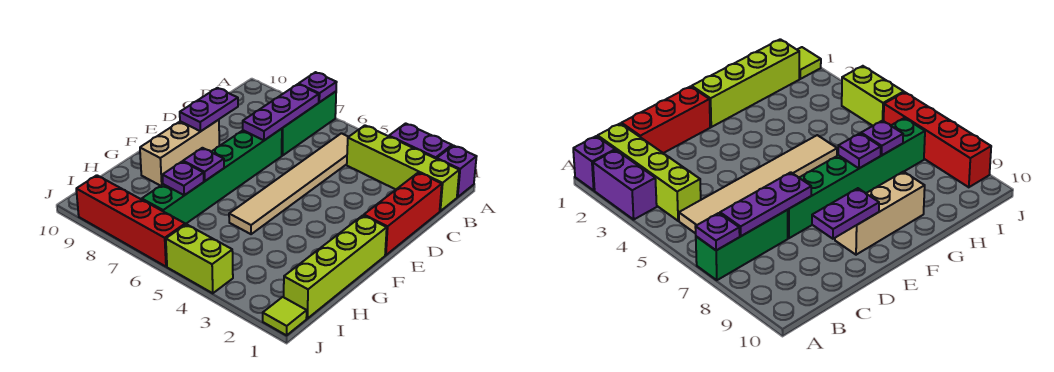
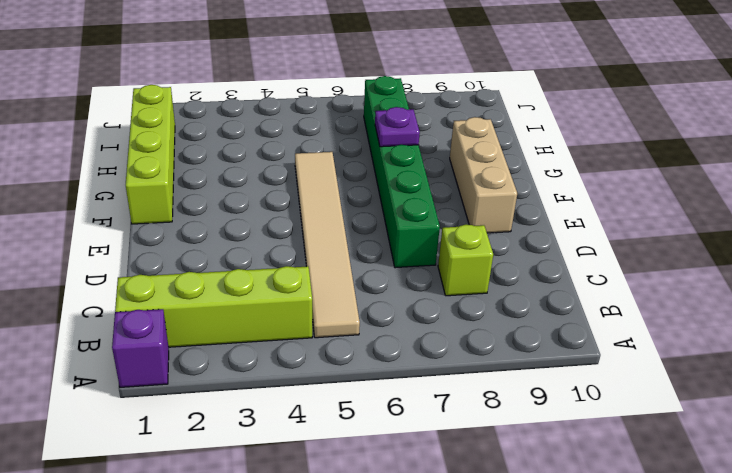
lime brick C8 level 1 -> none
none -> purple brick A2:A3 level 1
none -> green brick A7:C7 level 1
none -> red brick C1:E1 level 1

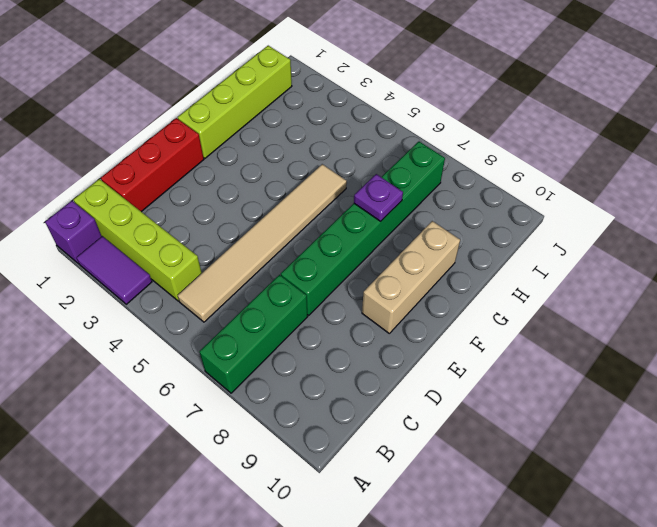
purple tile A2:A3 level 1 -> purple brick A2:A3 level 1
none -> lime tile J1 level 1
none -> lime brick J4:J5 level 1
none -> red brick J6:J9 level 1

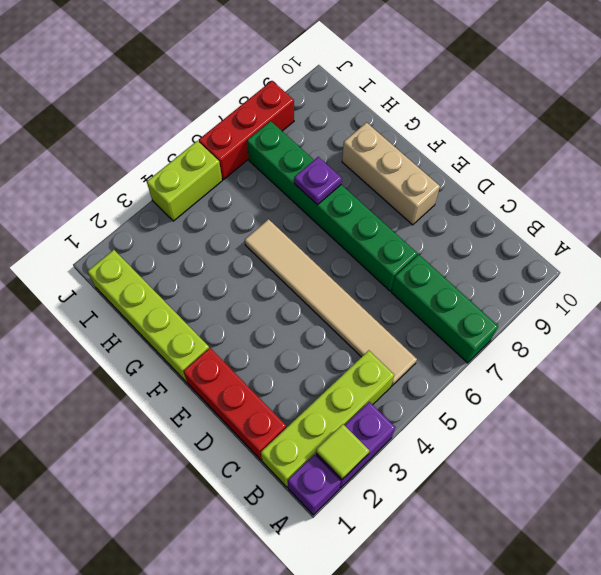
lime tile A2 level 2 -> lime tile J1 level 1
red brick J6:J8 level 1 -> red brick J6:J9 level 1
none -> purple plate A7 level 2
none -> purple plate B7:D7 level 2
none -> purple plate D9:E9 level 2

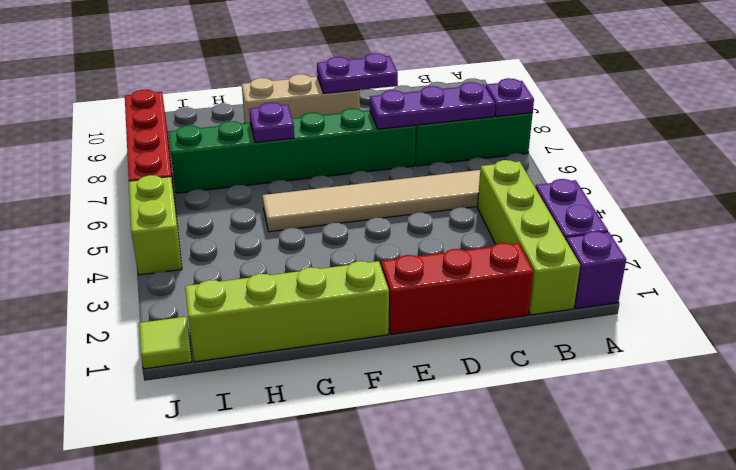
none -> purple plate H7 level 2

